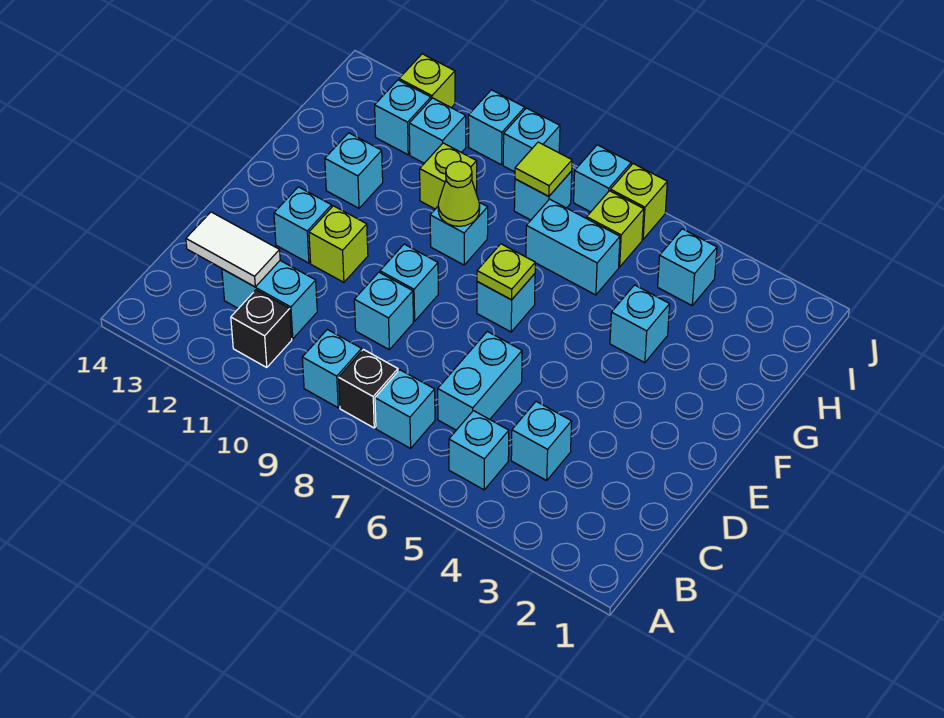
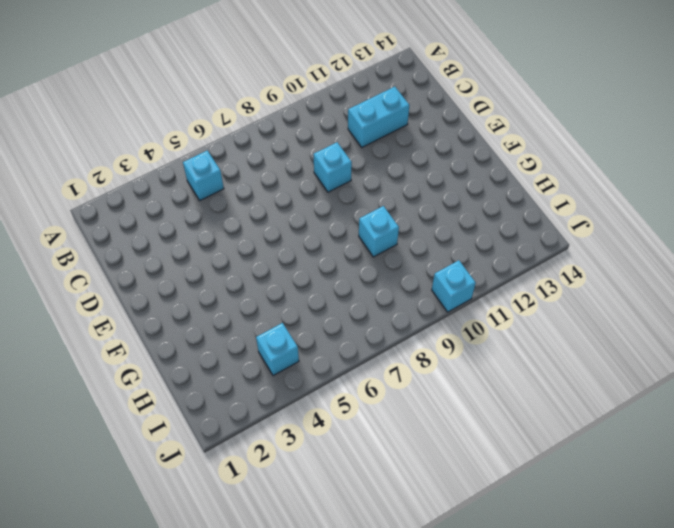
none -> cyan brick B7 level 1
none -> black brick B8 level 1
none -> cyan brick B9 level 1
none -> black brick B11 level 1

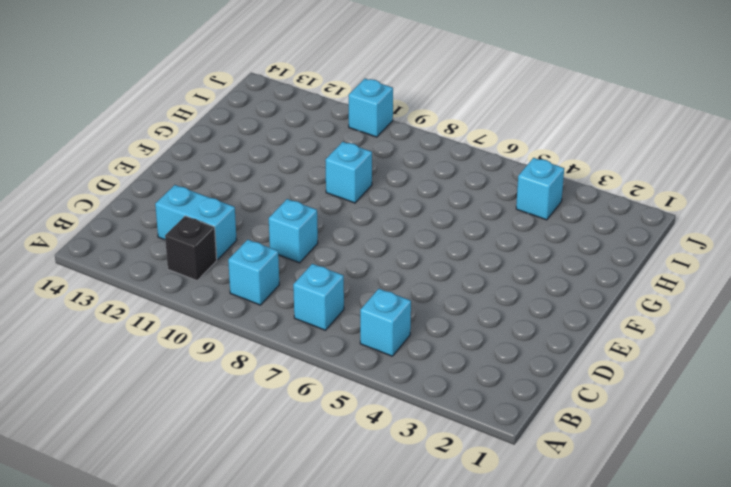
none -> black brick B8 level 1
none -> cyan brick C4 level 1
none -> cyan brick C6:D6 level 1
none -> cyan brick E9 level 1

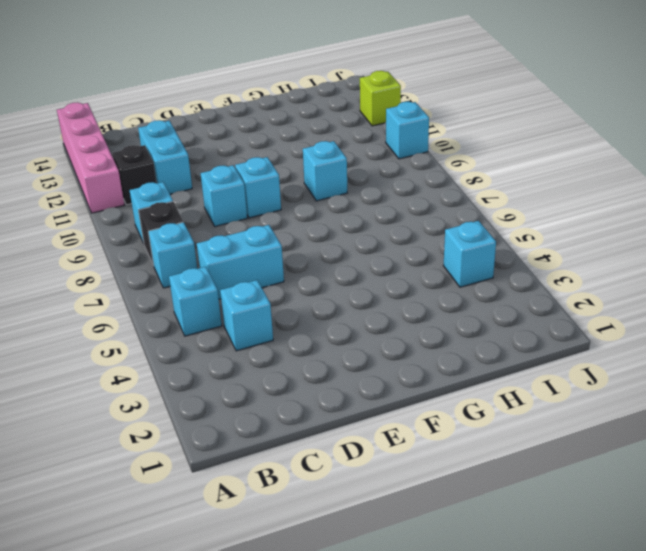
pink brick A11:A14 level 1 -> none
none -> lime brick E11 level 1
none -> cyan brick E12 level 1
none -> cyan brick F7 level 1
none -> cyan brick G4 level 1

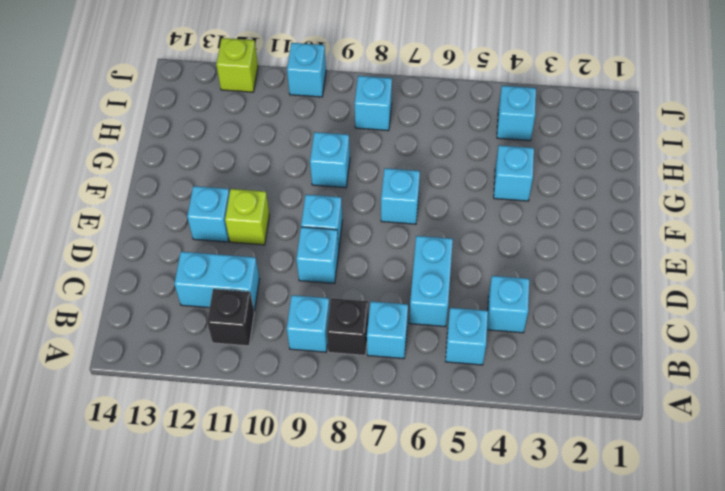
none -> cyan brick G12 level 1
none -> cyan brick H6:H7 level 1
none -> lime brick H10 level 1
none -> lime brick I6 level 1

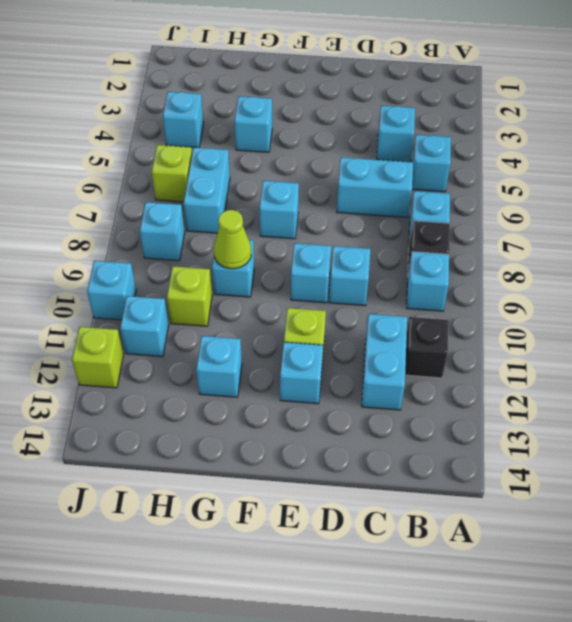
none -> cyan brick I12 level 1
none -> lime brick J6 level 1
none -> cyan brick J7 level 1
none -> cyan brick J9 level 1

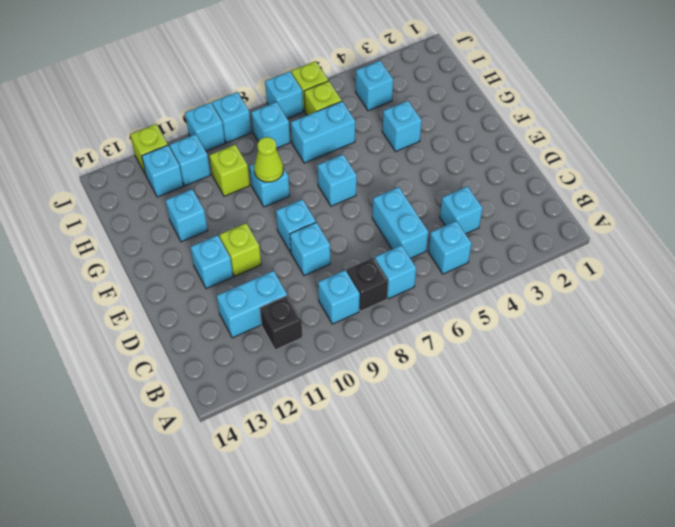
none -> white tile C12:C13 level 2
none -> lime plate F7 level 2
none -> lime tile I8 level 2

